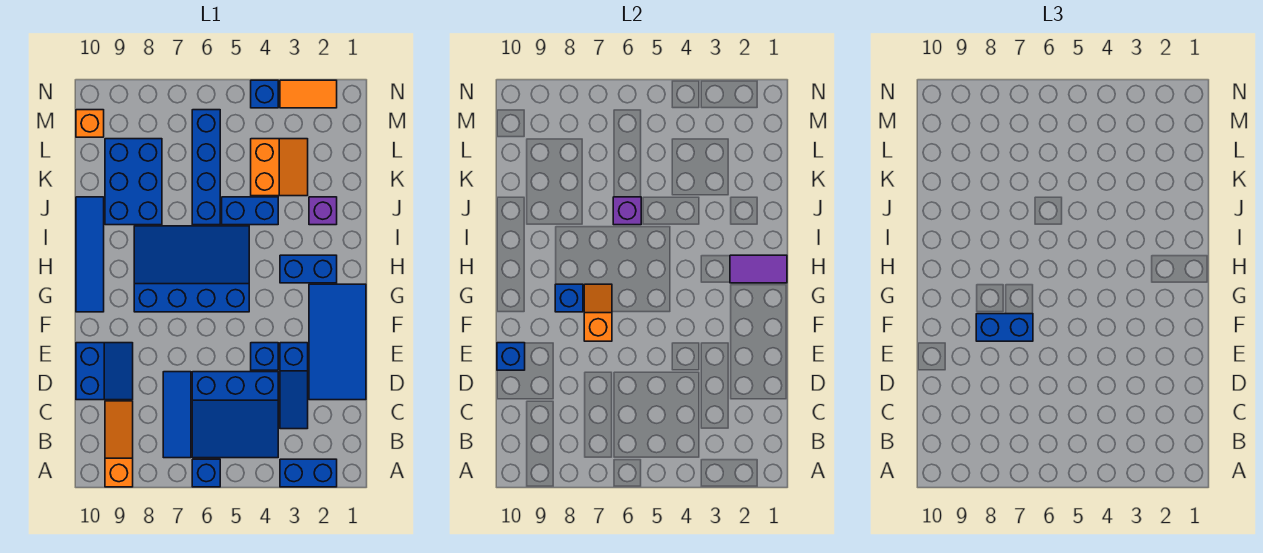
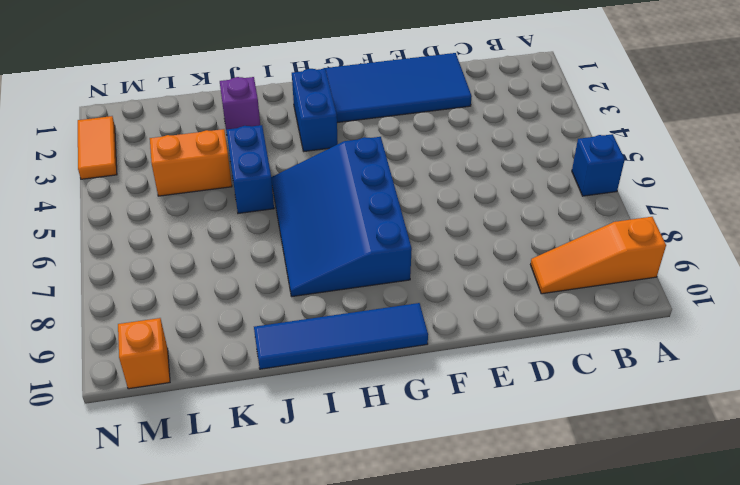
none -> blue brick A2:A3 level 1
none -> blue slope B4:D6 level 1 top D
none -> blue tile B7:D7 level 1

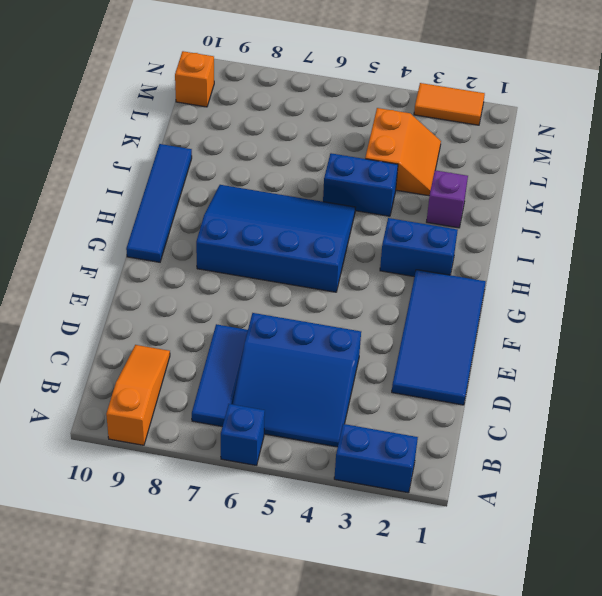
none -> blue slope C3:E3 level 1 top E
none -> blue slope D9:E10 level 1 top 10
none -> blue brick E4 level 1

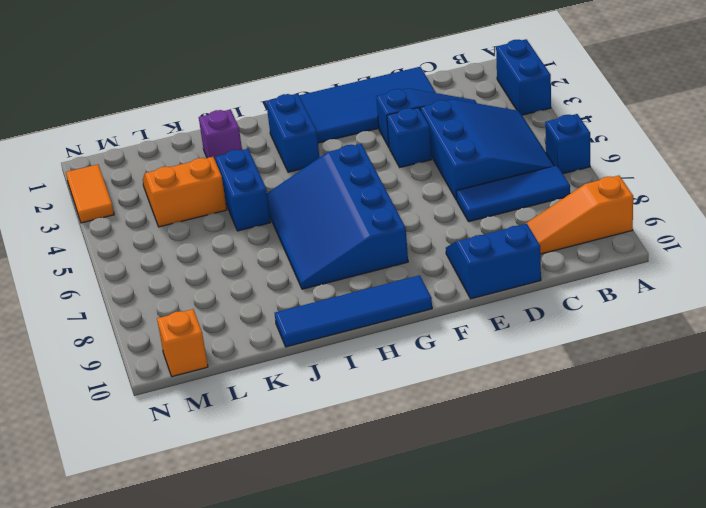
none -> blue brick J6:M6 level 1
none -> blue brick J8:L9 level 1
none -> blue brick N4 level 1

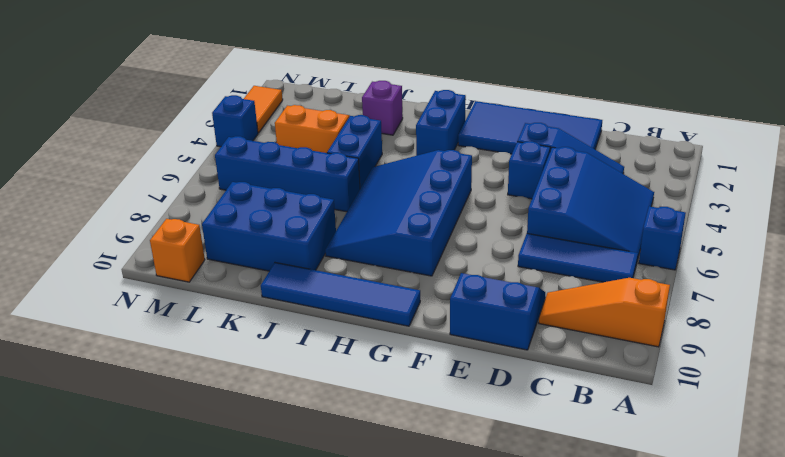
none -> blue brick A2:A3 level 1
none -> blue brick E10 level 2
none -> orange slope F7:G7 level 2 top F

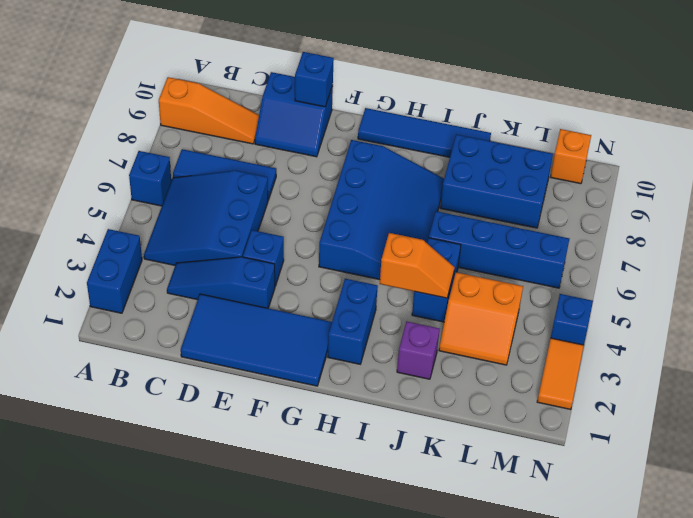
orange slope I4:J4 level 2 top I -> orange slope F7:G7 level 2 top F
none -> blue brick G8 level 2
none -> purple tile H1:H2 level 2
none -> purple brick J6 level 2

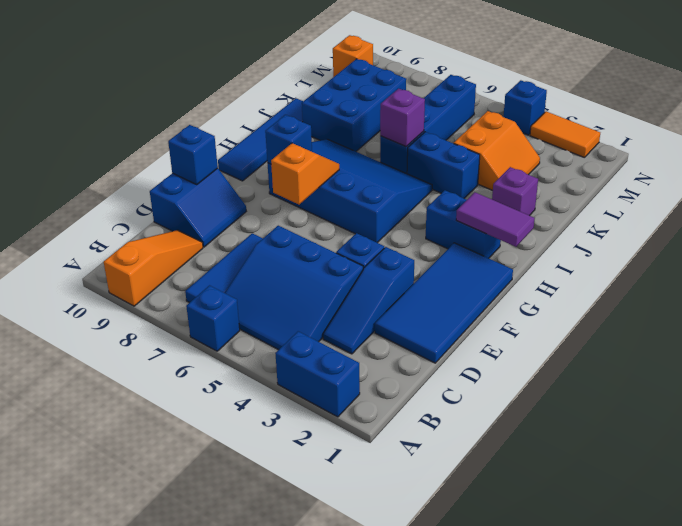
none -> blue brick F7:F8 level 3

